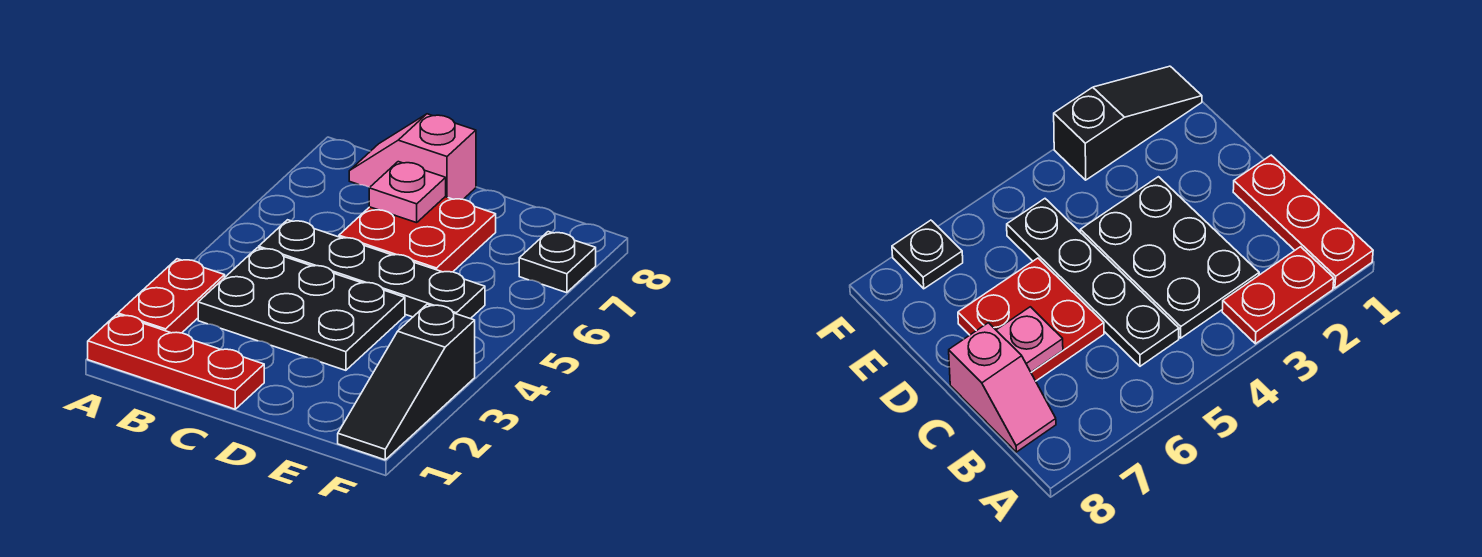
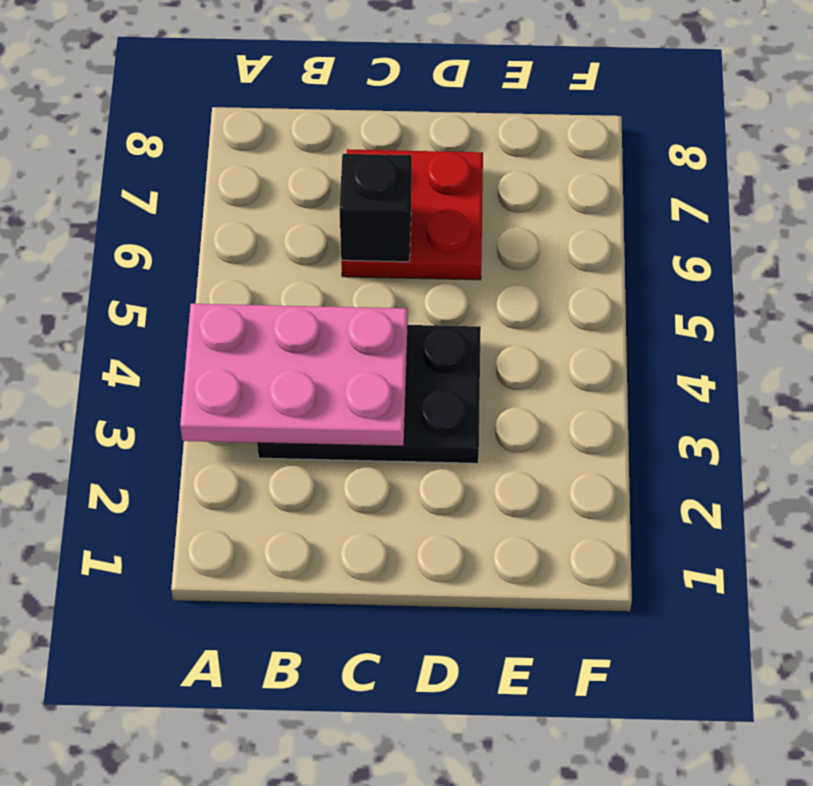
pink plate A3:C4 level 2 -> none
black brick C6 level 2 -> none
none -> red plate A1:C1 level 1
none -> red plate A2:A3 level 1

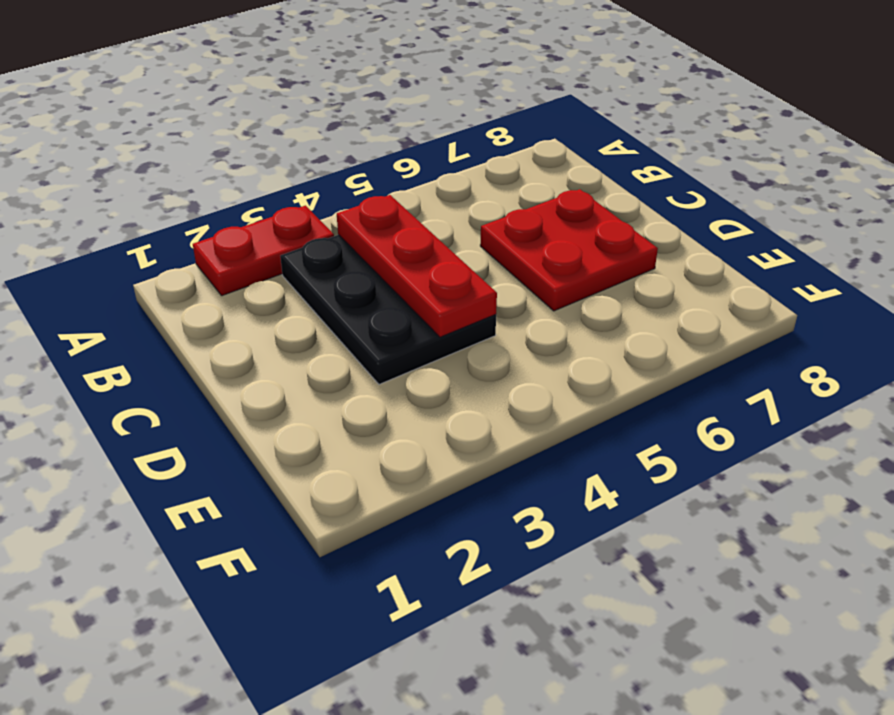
red plate B4:D4 level 2 -> red plate A1:C1 level 1
none -> black plate B5:E5 level 1
none -> pink slope B8:C8 level 1 top C

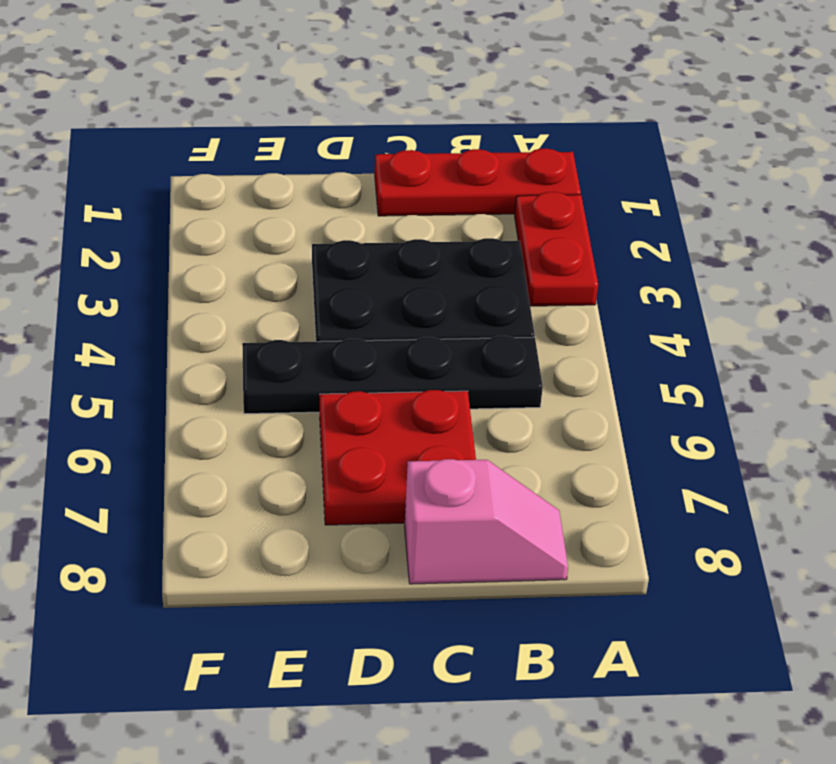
none -> black slope F1:F3 level 1 top 3
none -> black plate F7 level 1

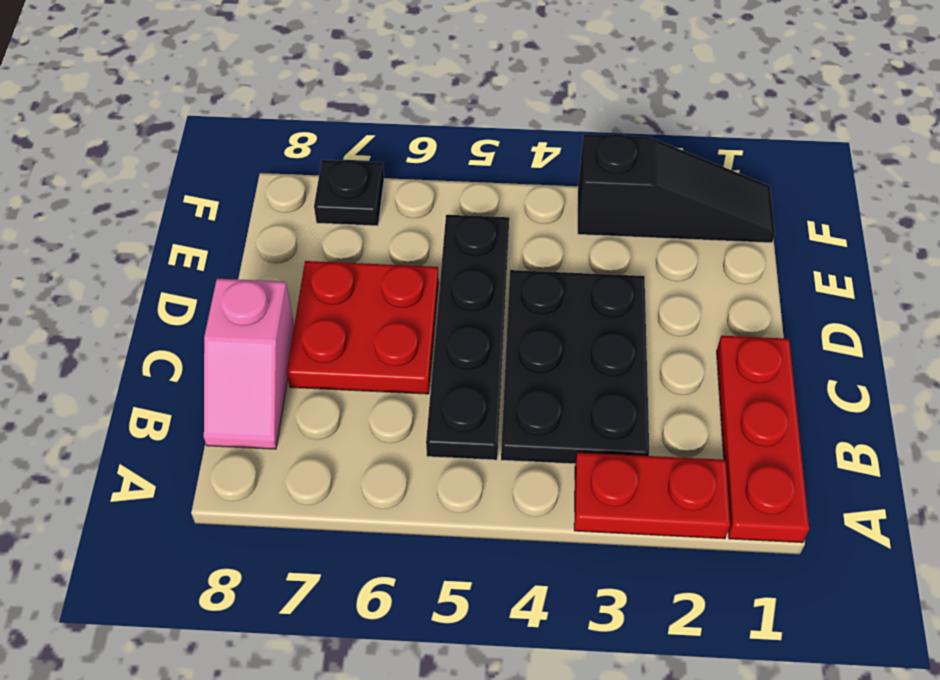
none -> pink plate C7 level 2

